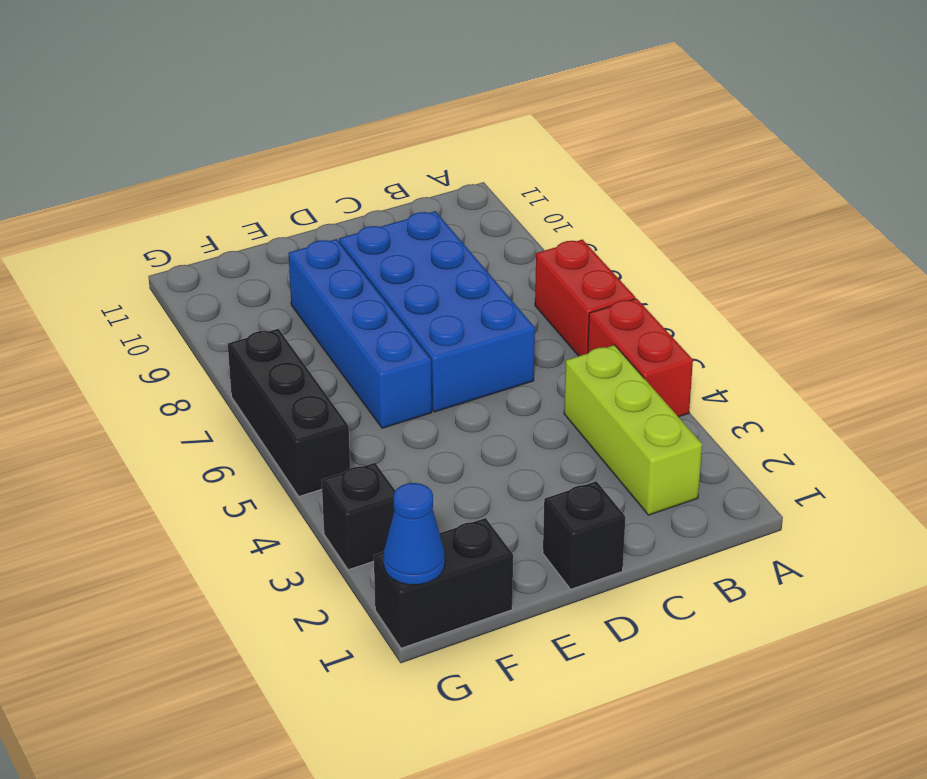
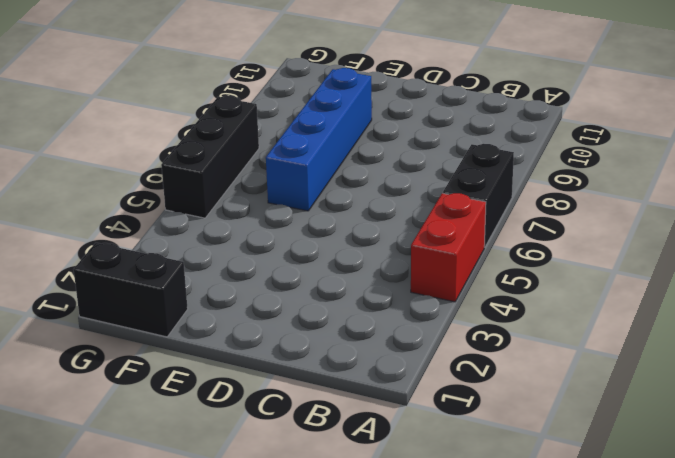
black brick A6:A7 level 1 -> red brick A6:A7 level 1
none -> lime brick B2:B4 level 1
none -> blue brick C6:D9 level 1

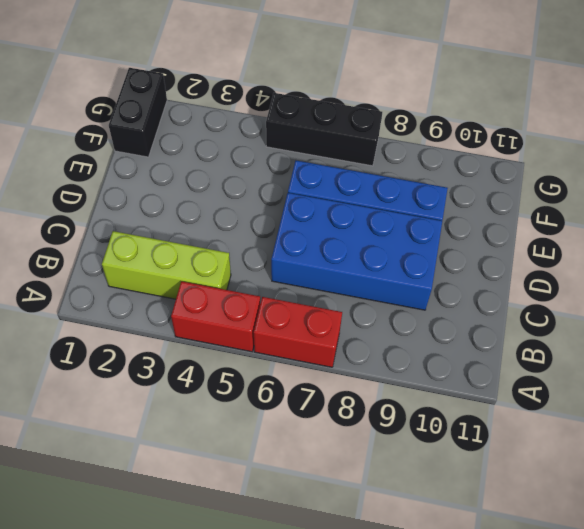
none -> black brick D1 level 1
none -> black brick G3 level 1

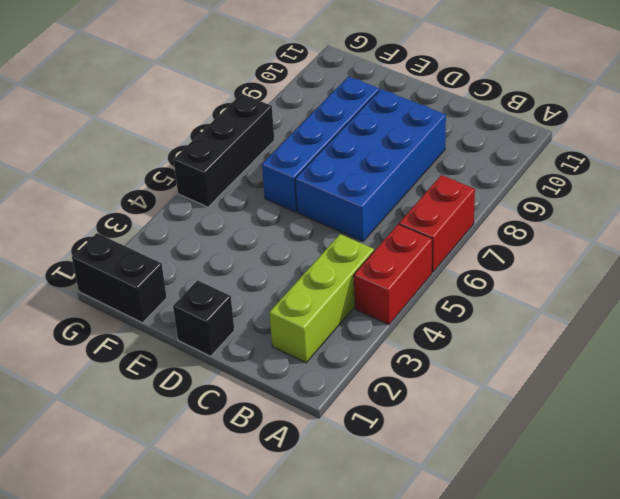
none -> black brick G3 level 1
none -> blue cone G1 level 2

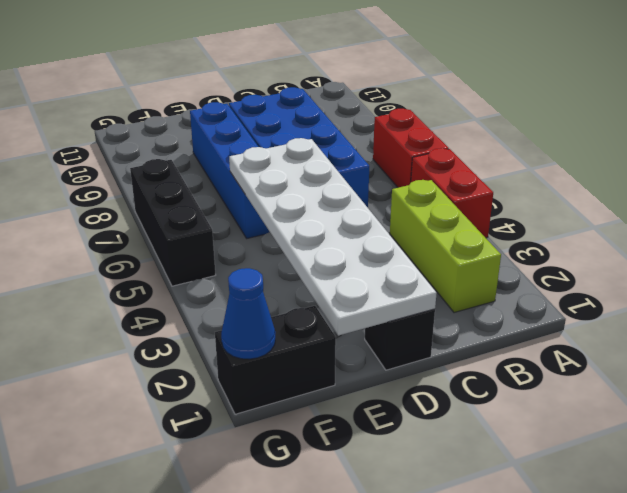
white plate D1:E6 level 2 -> none
none -> black brick G3 level 1

